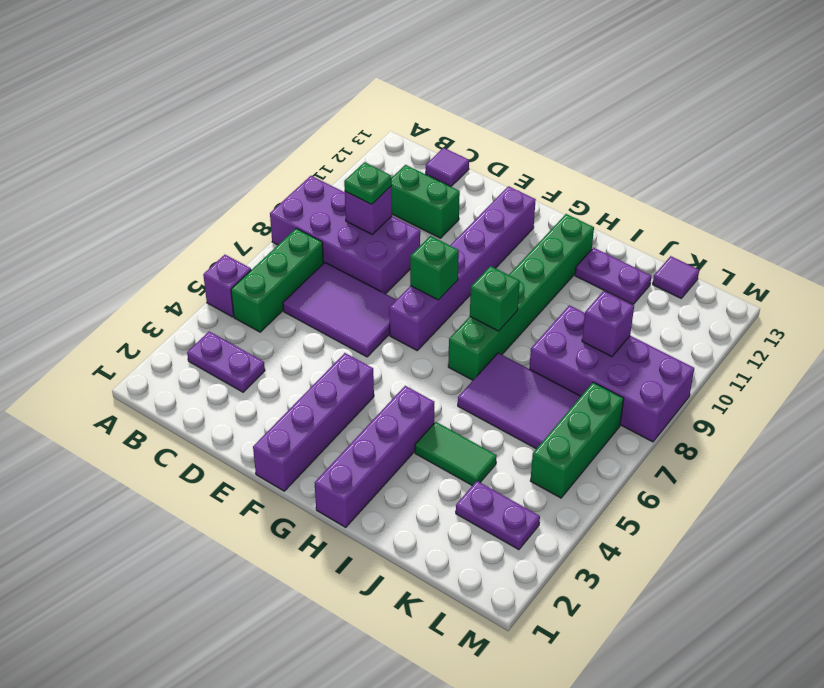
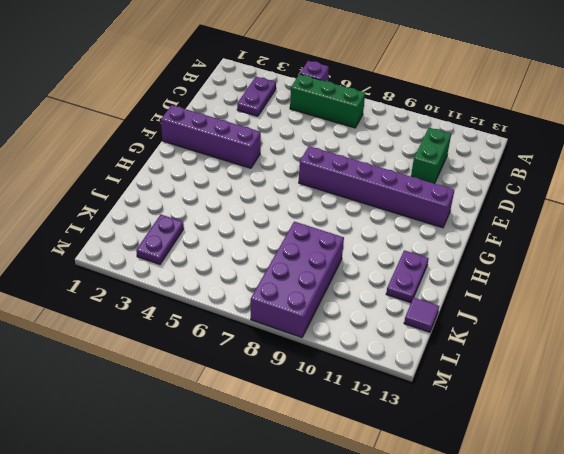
none -> purple brick A8:D9 level 1
none -> purple tile C6:E7 level 1
none -> purple tile C13 level 1

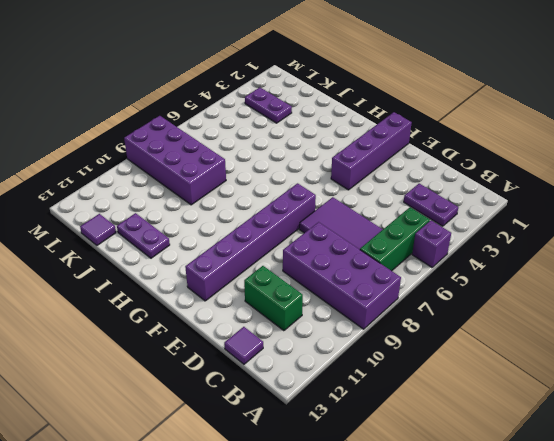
none -> purple brick H1:H4 level 1
none -> green brick H7:H12 level 1
none -> green tile I4:J4 level 1

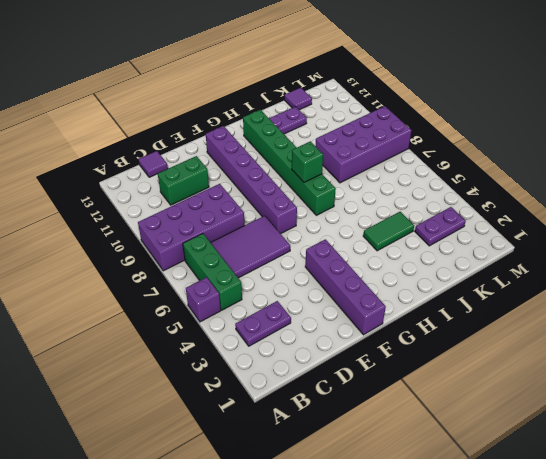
none -> purple brick H1:H4 level 1
none -> purple tile I6:K7 level 1
none -> green brick L5:L7 level 1

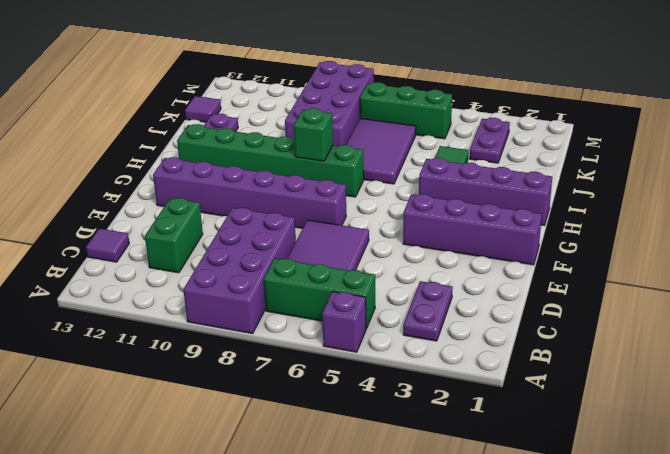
none -> purple brick C9 level 2
none -> green brick F8 level 2
none -> purple brick K9 level 2

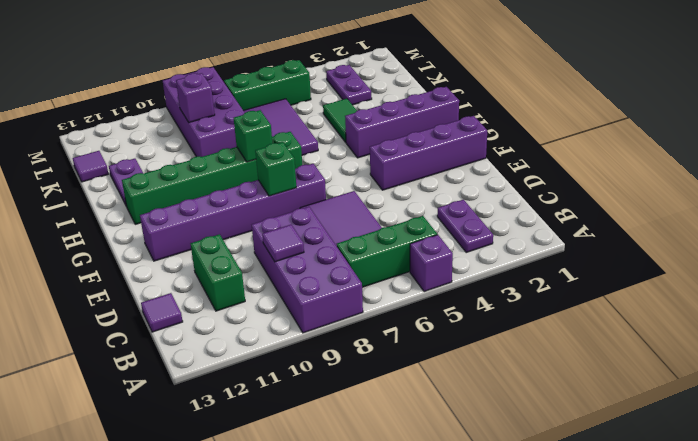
purple tile C9 level 2 -> purple brick C9 level 2
none -> green plate C9 level 3

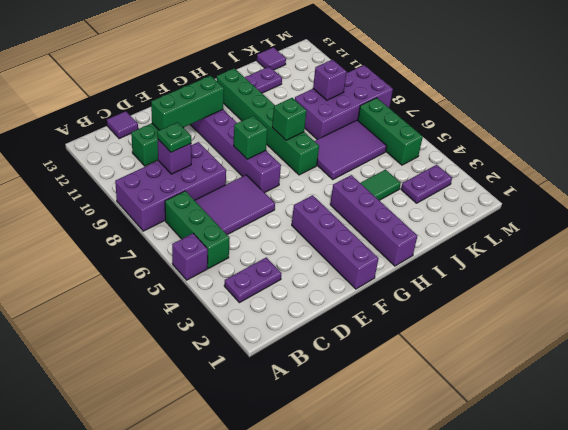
green brick D11:F11 level 2 -> none

